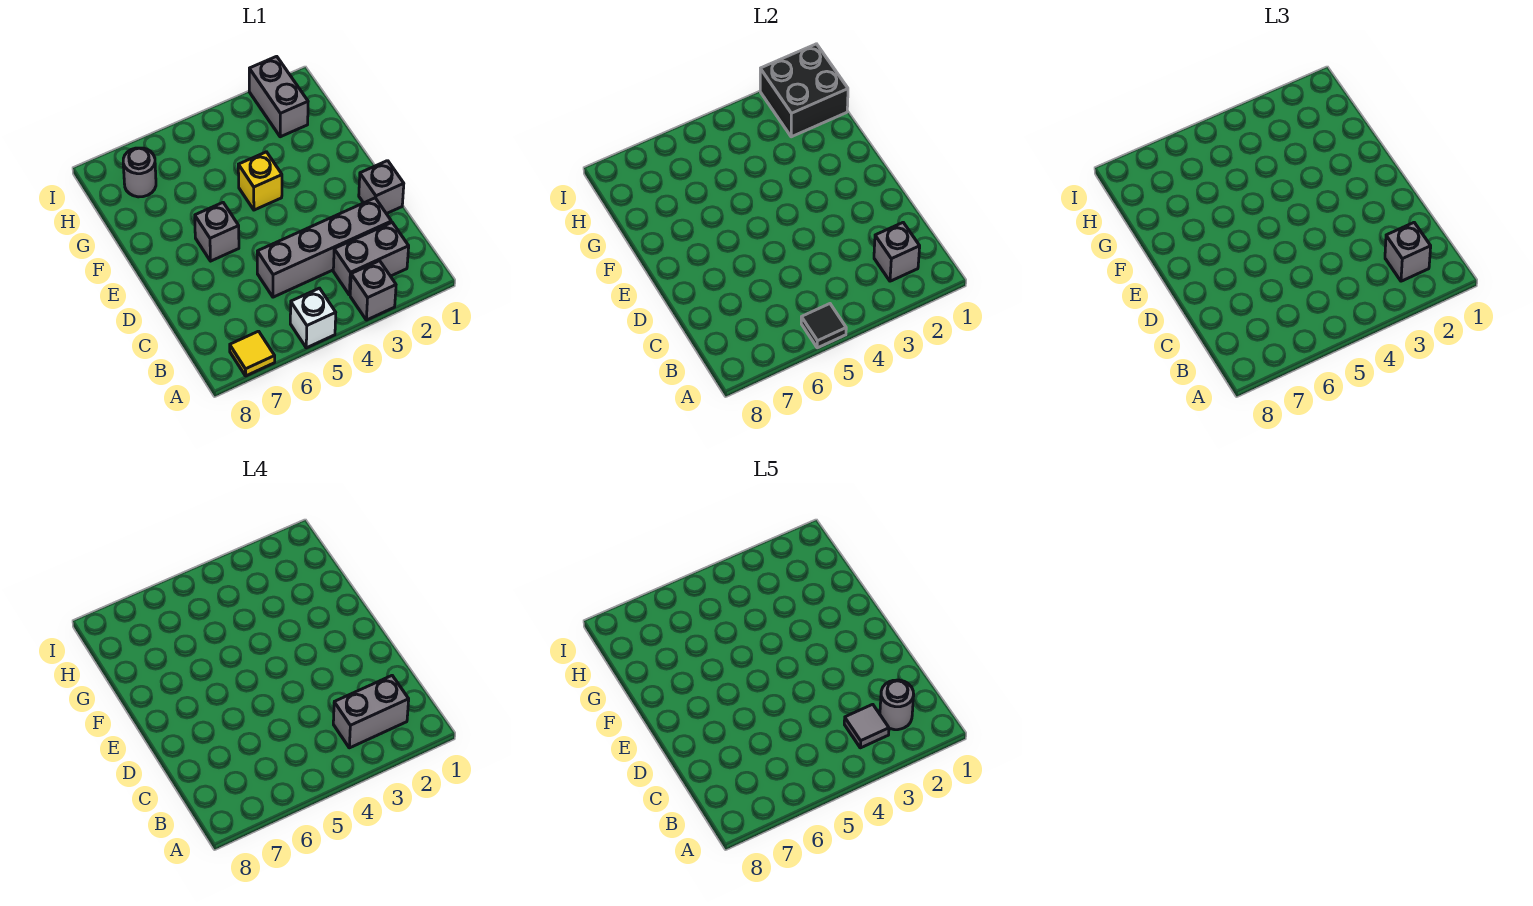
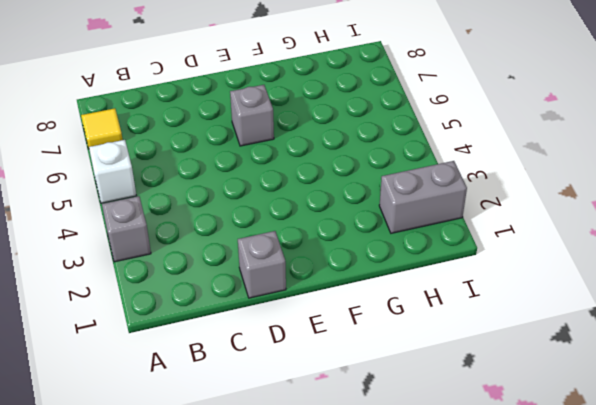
none -> grey brick B2:B3 level 1
none -> grey brick C2:C5 level 1
none -> yellow brick F4 level 1

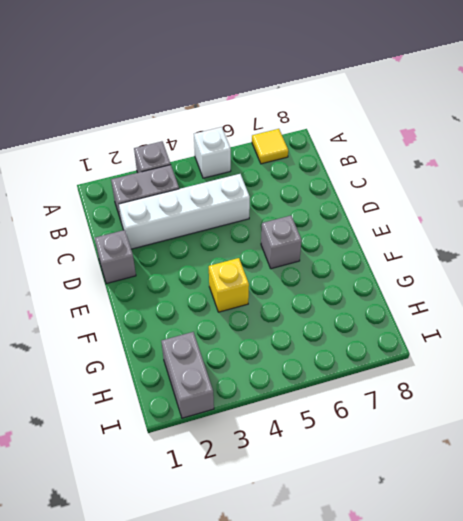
white brick C2:C5 level 1 -> grey brick C2:C5 level 1
none -> grey round brick H7 level 1
none -> black tile A5 level 2
none -> grey brick B2 level 2

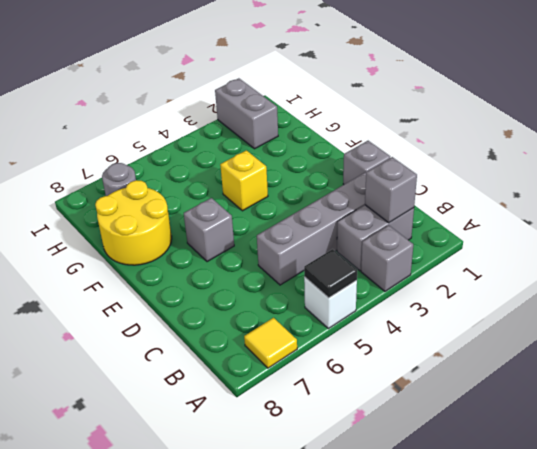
yellow round brick F7:G8 level 1 -> none
none -> black brick H1:I2 level 2
none -> grey brick B2 level 3
none -> grey brick B2:B3 level 4

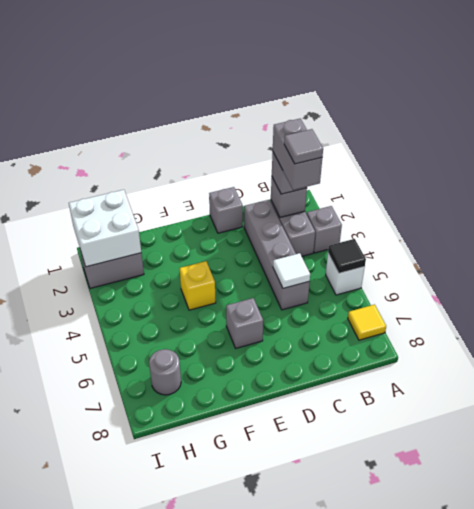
white tile C5 level 2 -> none
white brick H1:I2 level 2 -> black brick H1:I2 level 2
none -> grey round brick B2 level 5

